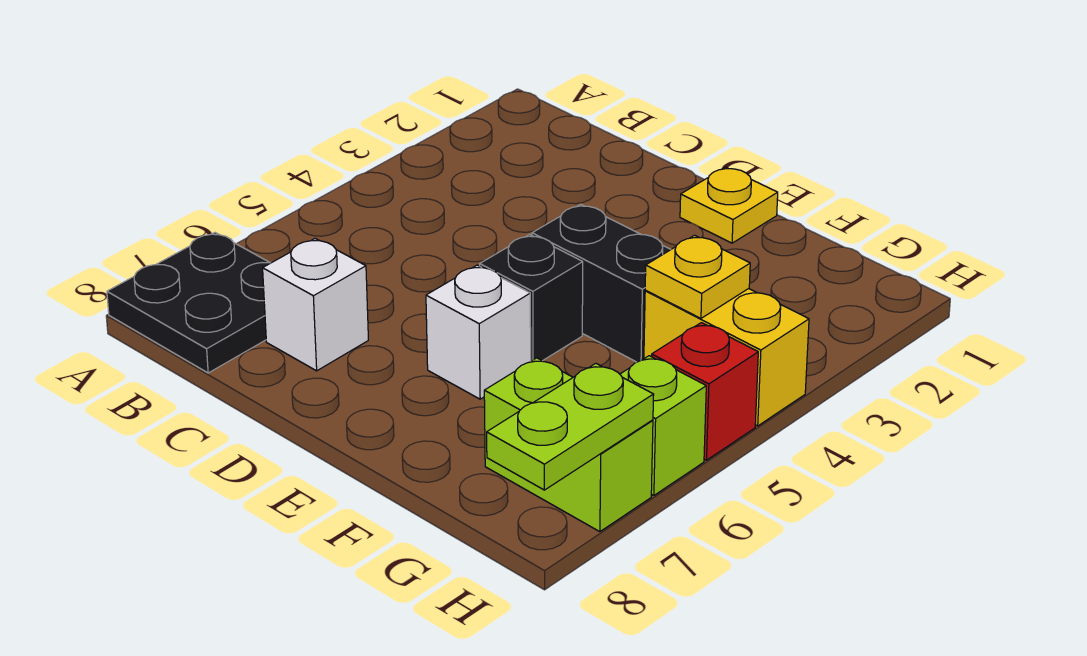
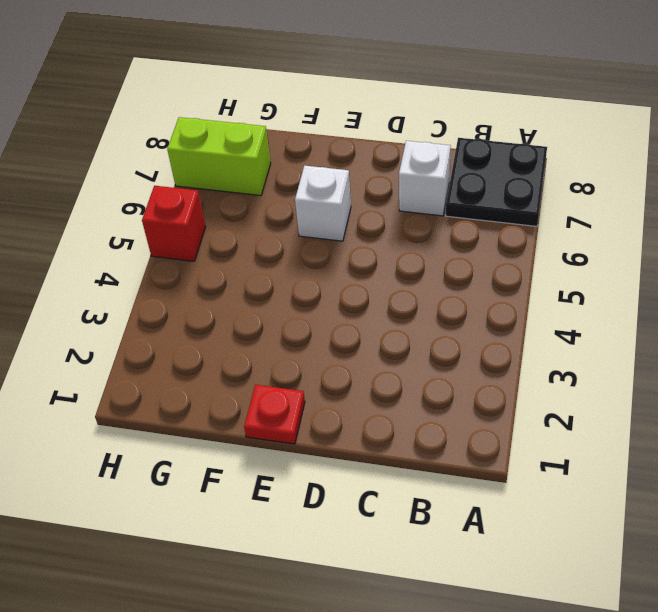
red plate E1 level 1 -> yellow plate E1 level 1
none -> black brick E4:F4 level 1
none -> black brick E5 level 1
none -> yellow brick G4:H4 level 1

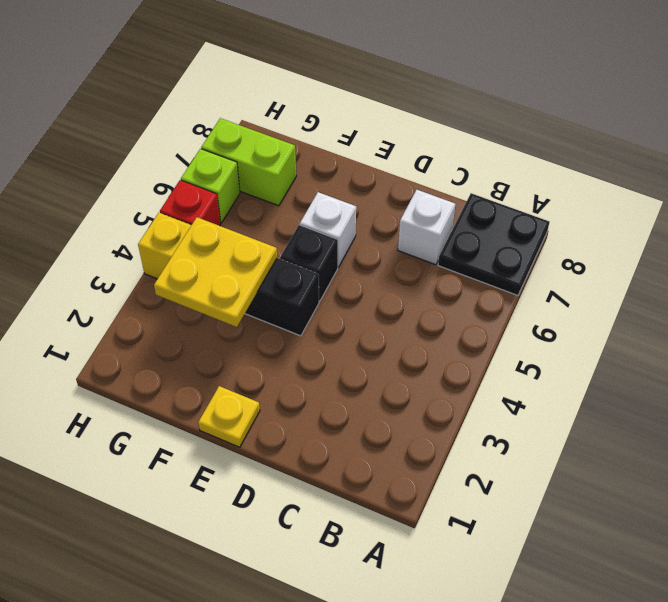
yellow plate F3:G4 level 2 -> yellow plate G4 level 2
none -> lime plate H7:H8 level 2

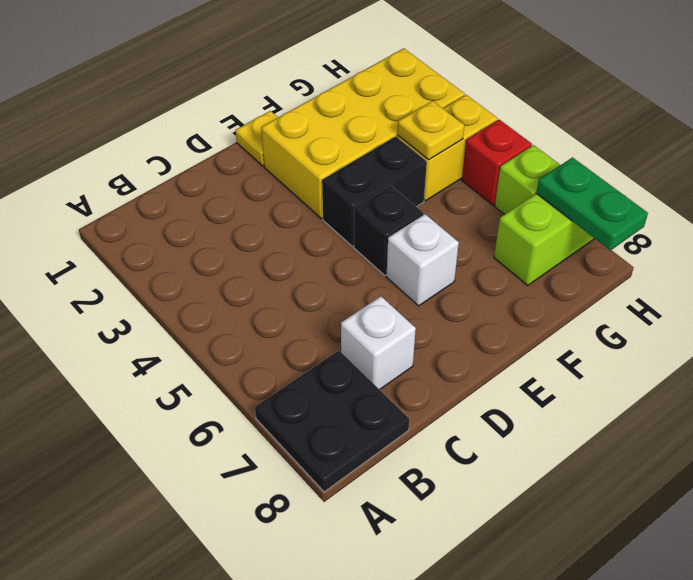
yellow brick E2:H3 level 1 -> none
green plate H7:H8 level 2 -> lime plate H7:H8 level 2

